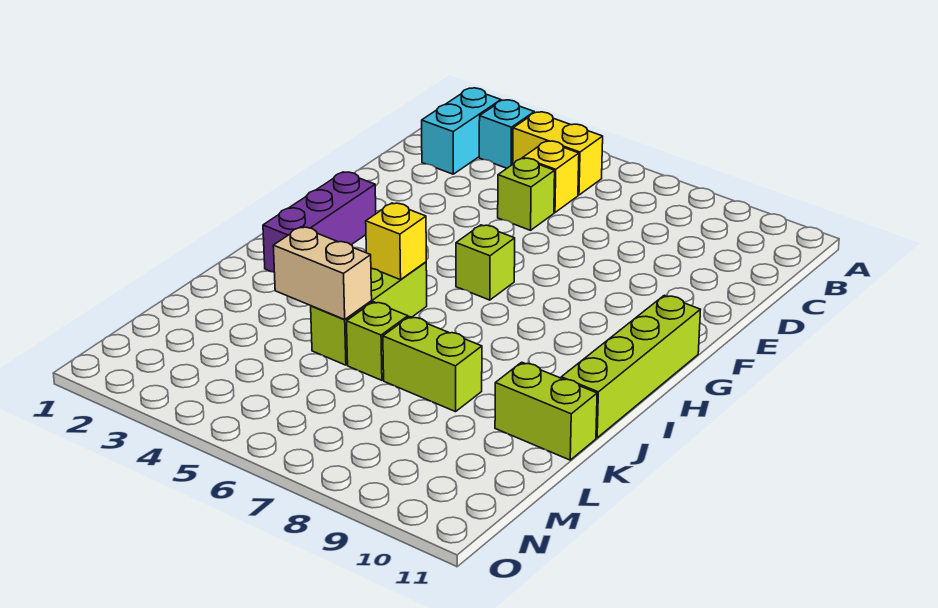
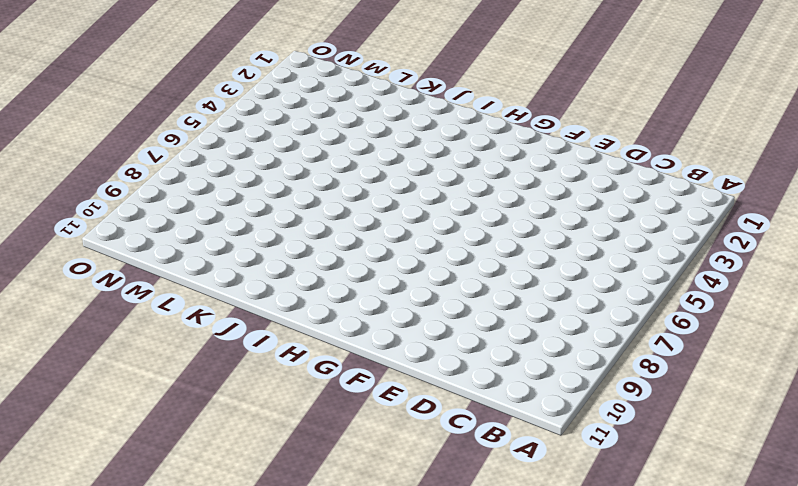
none -> cyan brick B2:C2 level 1
none -> cyan brick B3 level 1
none -> yellow brick B4:B5 level 1

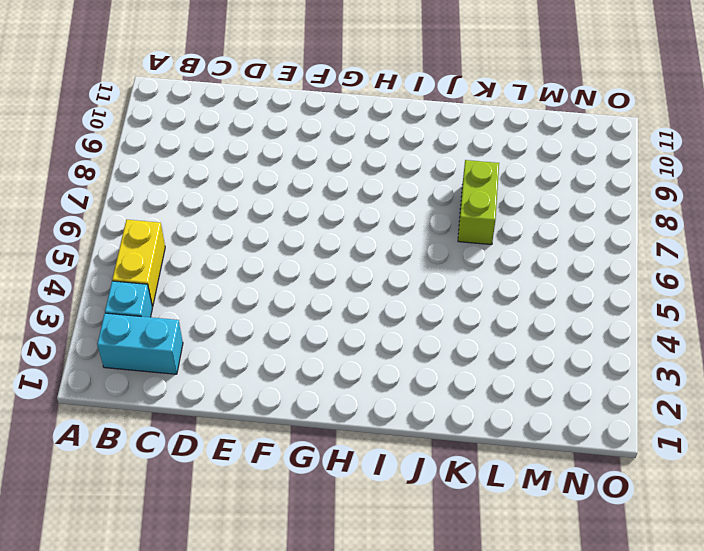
none -> yellow brick C5 level 1
none -> lime brick D5 level 1
none -> purple brick G2:I2 level 1

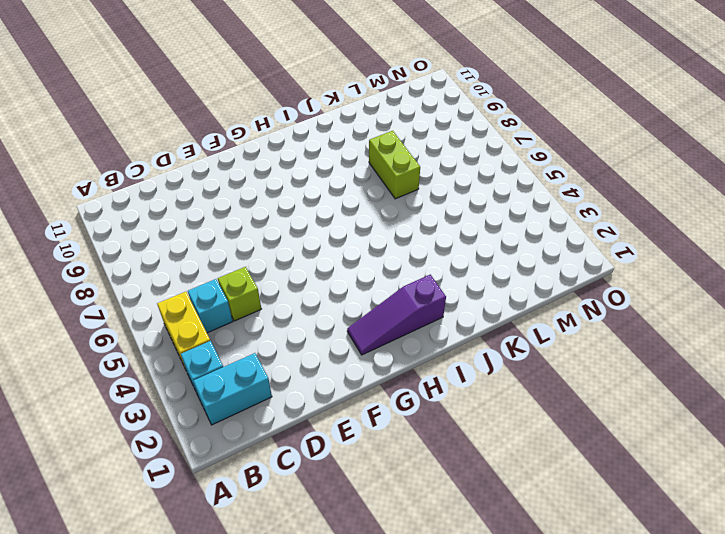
cyan brick C5 level 1 -> yellow brick C5 level 1
purple slope G2:I2 level 1 top I -> purple brick G2:I2 level 1
none -> lime brick G6 level 1
none -> lime brick G11:J11 level 1
none -> lime brick I5:K5 level 1

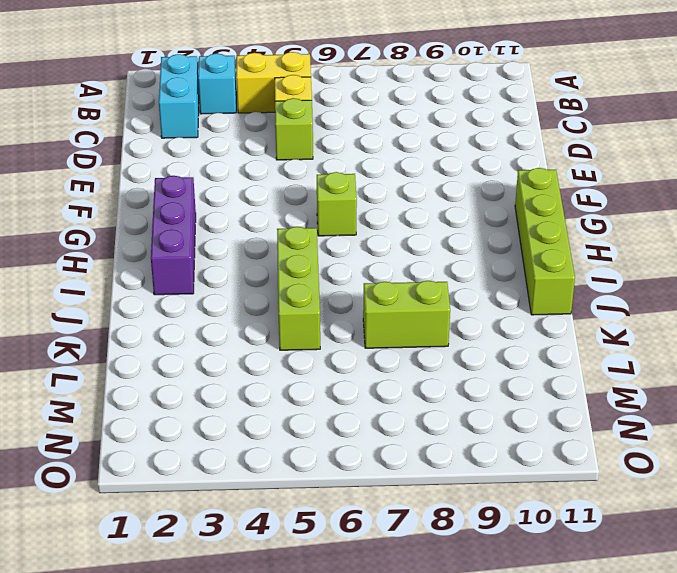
none -> lime brick K6 level 1
none -> lime brick K10:K11 level 1
none -> yellow brick I5 level 2

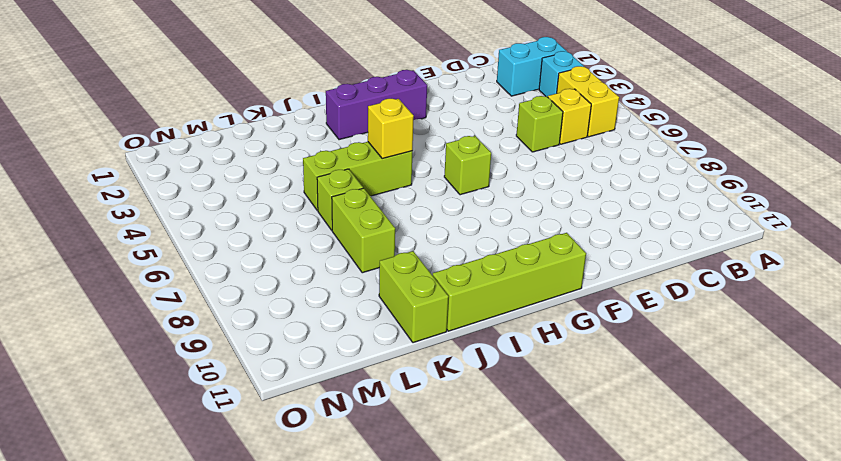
none -> tan brick K4:K5 level 2

